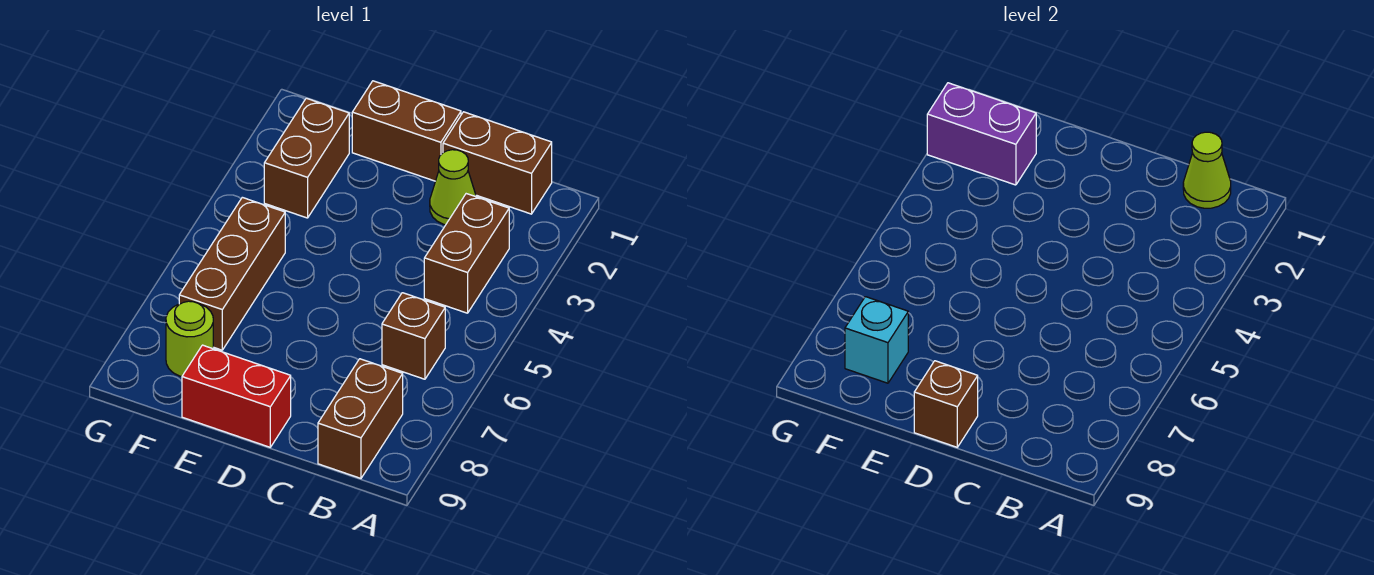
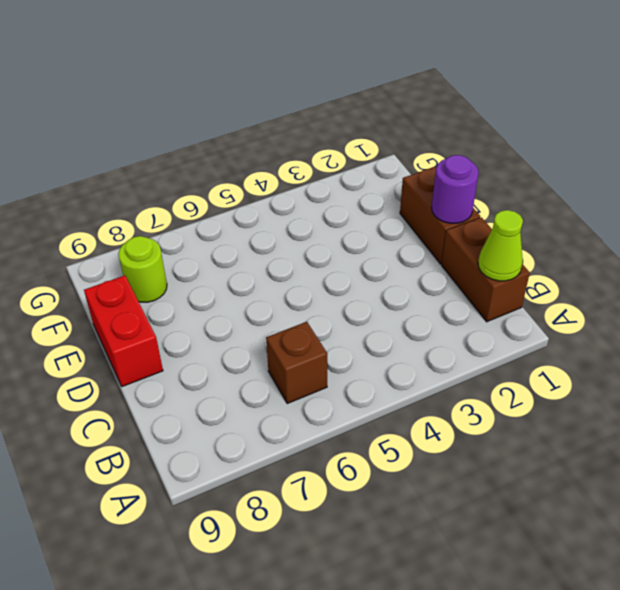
purple round brick D1 level 2 -> none
none -> brown brick B3:B4 level 1
none -> brown brick B8:B9 level 1
none -> lime cone C2 level 1

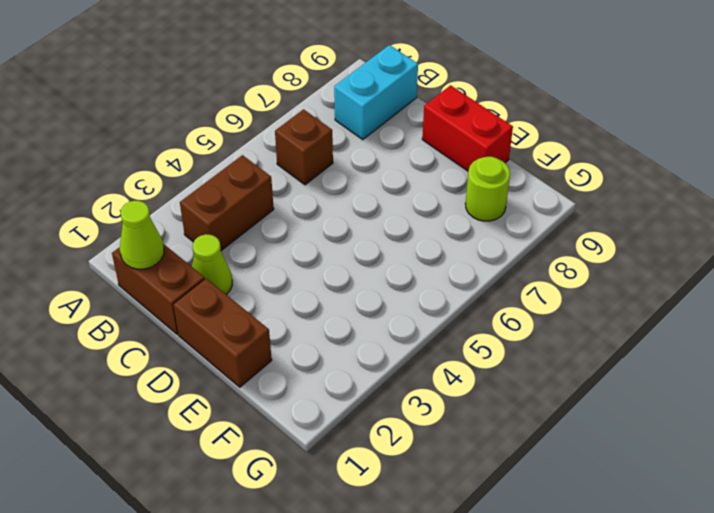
cyan brick B8:B9 level 1 -> brown brick B8:B9 level 1
none -> brown brick F2:F3 level 1
none -> brown brick F5:F7 level 1
none -> brown brick D9 level 2

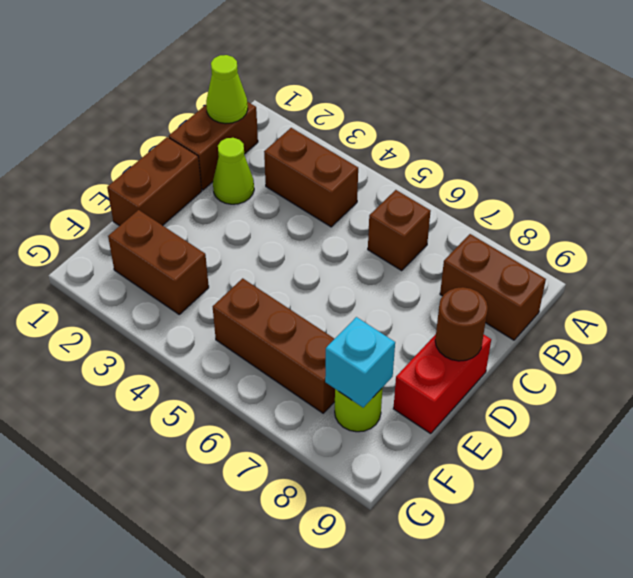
brown round brick D9 level 2 -> brown brick D9 level 2
none -> purple brick F2:G2 level 2

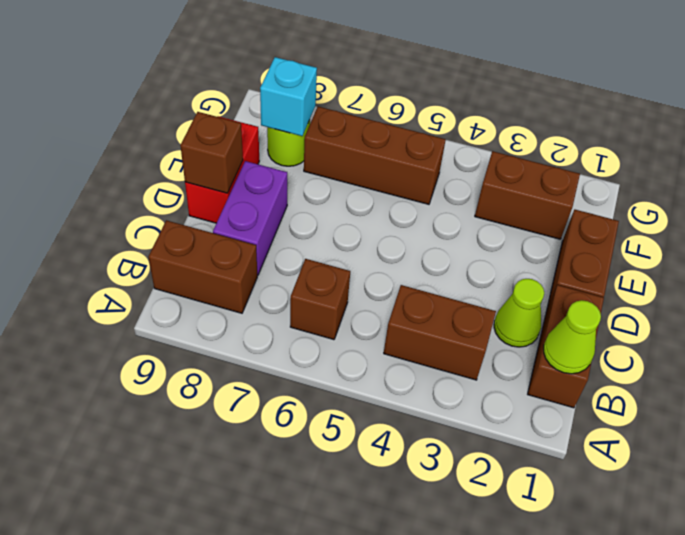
purple brick C8:D8 level 1 -> purple brick F2:G2 level 2

